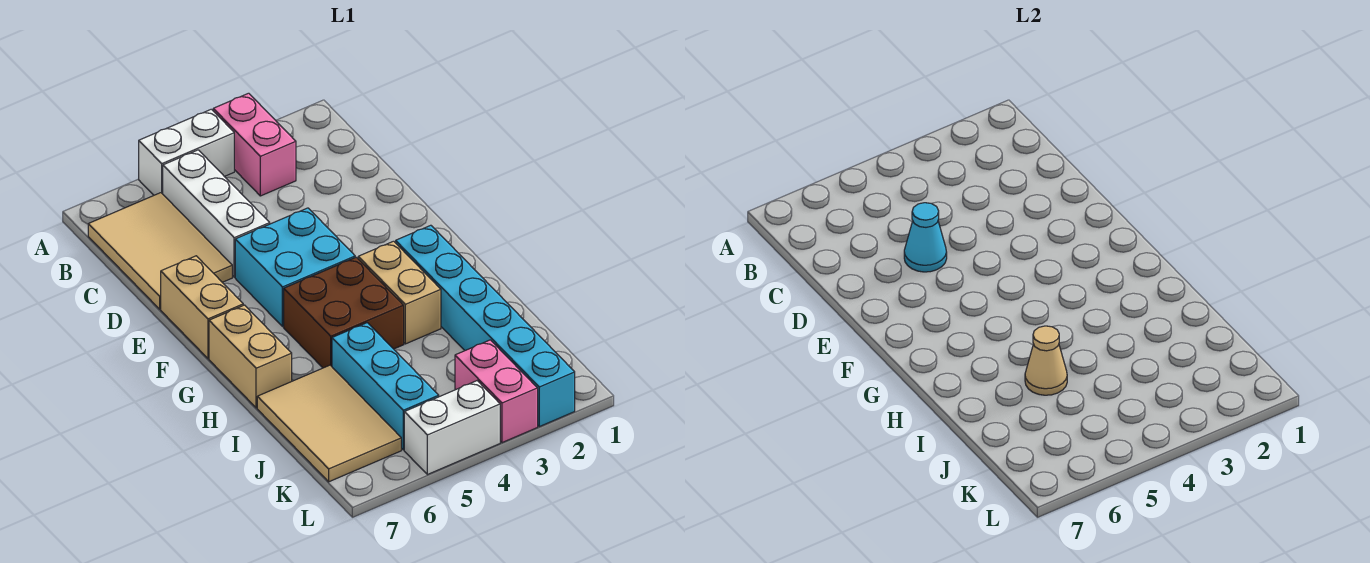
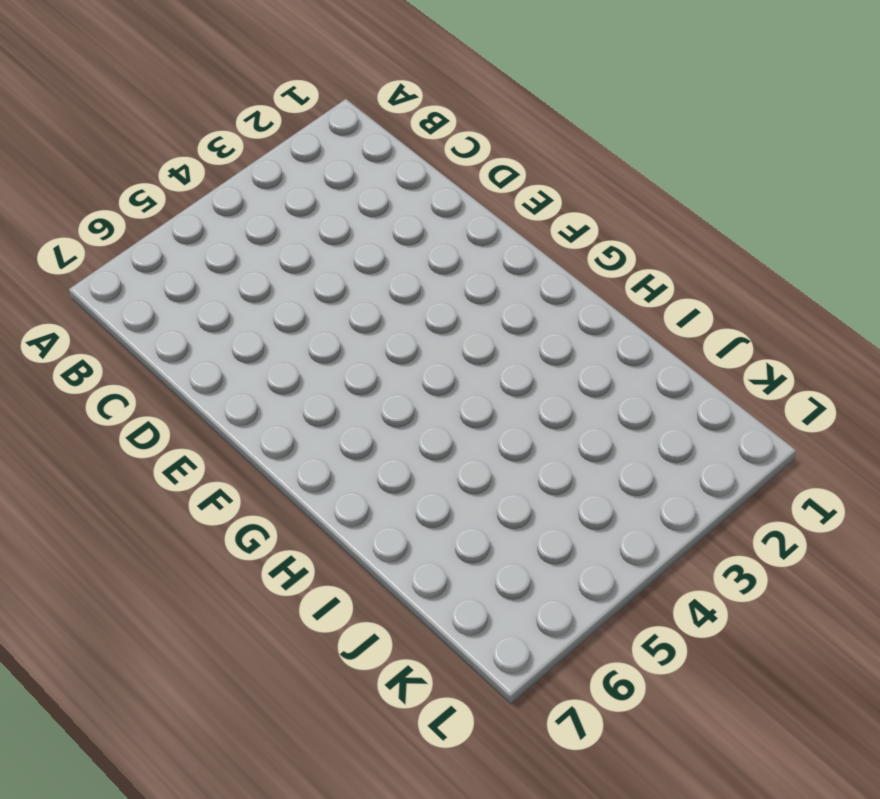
none -> pink brick A3:B3 level 1
none -> white brick A4:A5 level 1
none -> white brick B5:D5 level 1

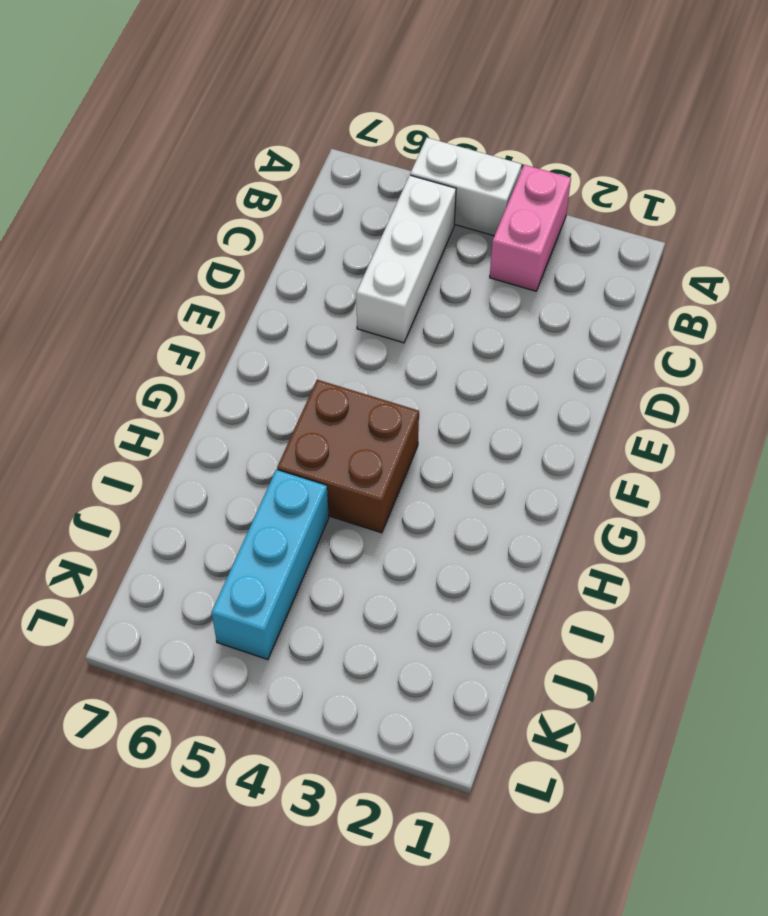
none -> tan tile B6:D7 level 1
none -> cyan brick E4:F5 level 1
none -> tan brick E7:F7 level 1

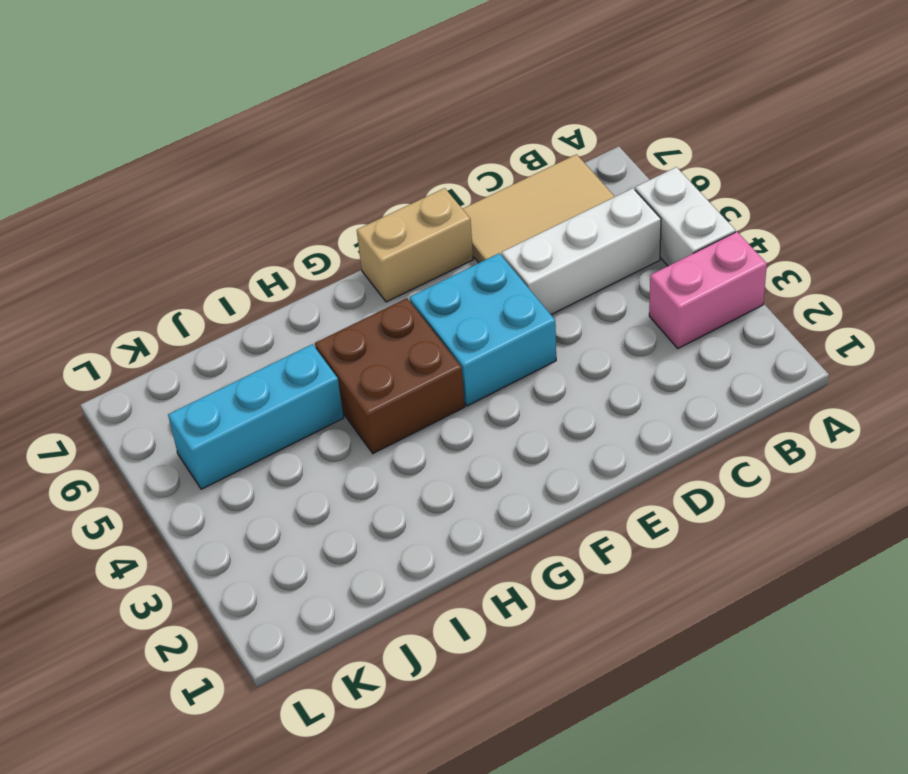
none -> cyan brick G2:L2 level 1
none -> tan brick G3:H3 level 1
none -> tan brick G7:H7 level 1

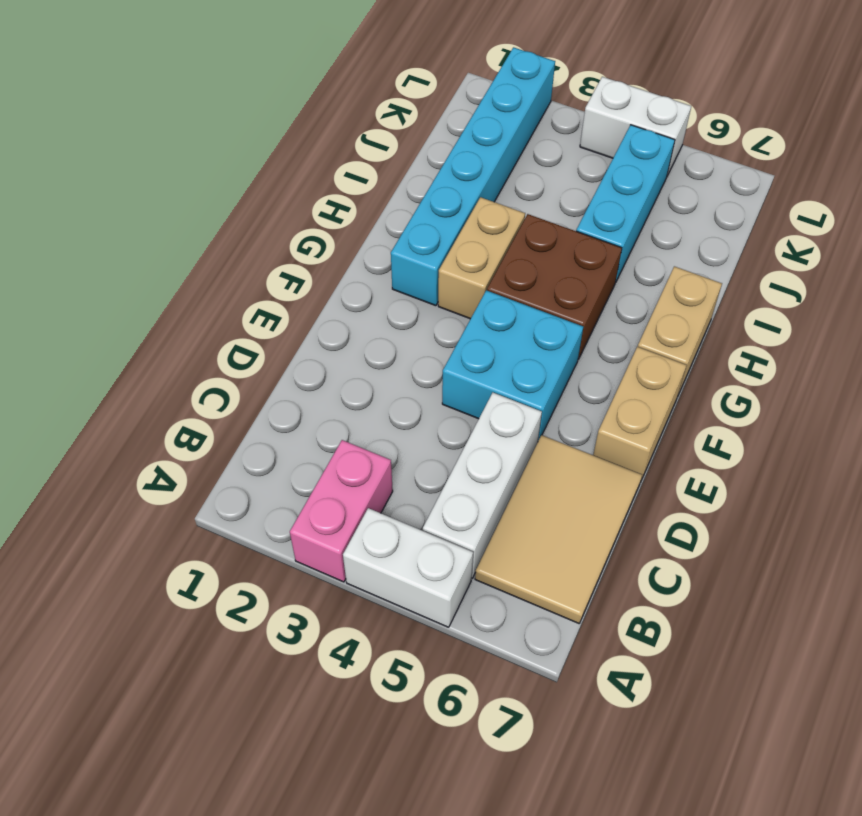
none -> tan tile I6:K7 level 1
none -> pink brick K3:L3 level 1
none -> cyan cone D5 level 2

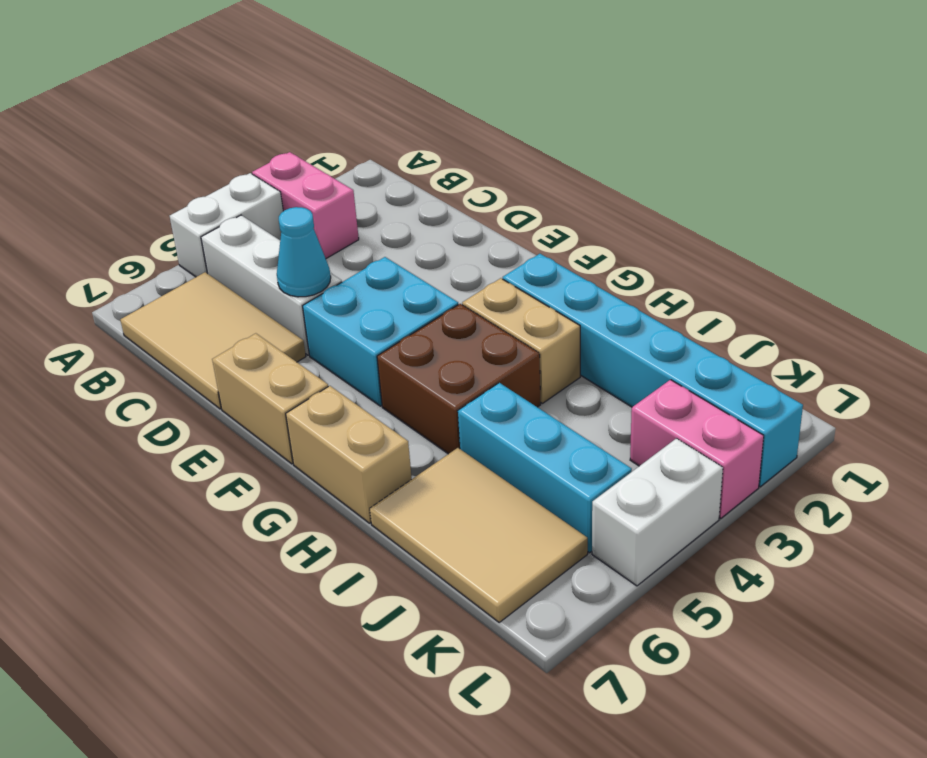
none -> tan cone I5 level 2

